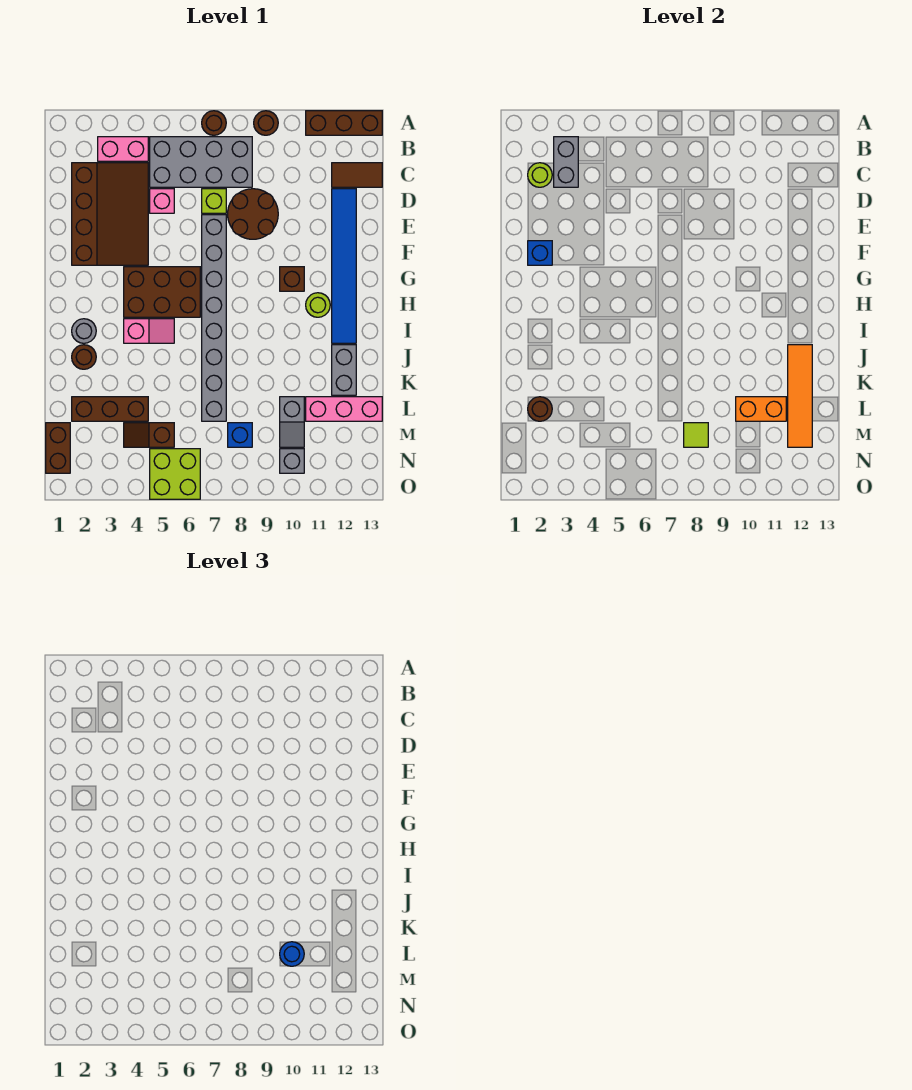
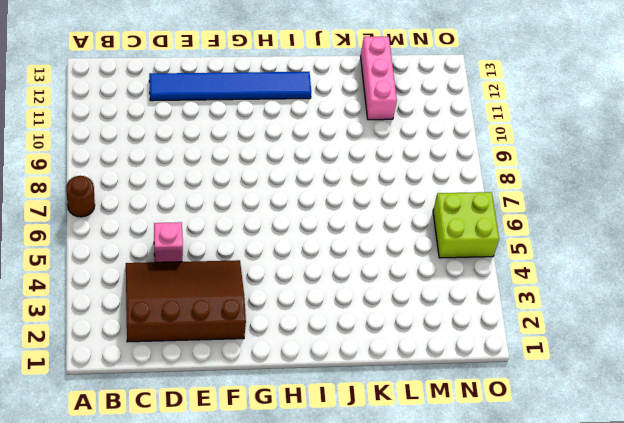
none -> brown round brick A9 level 1
none -> brown brick A11:A13 level 1
none -> pink brick B3:B4 level 1
none -> grey brick B5:C8 level 1

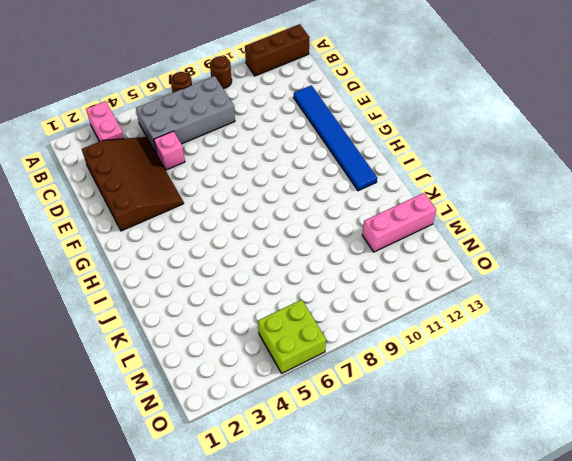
pink brick A3:B3 level 1 -> pink brick B3:B4 level 1
none -> brown tile C12:C13 level 1
none -> lime brick D7 level 1
none -> brown round brick D8:E9 level 1
none -> grey brick E7:L7 level 1

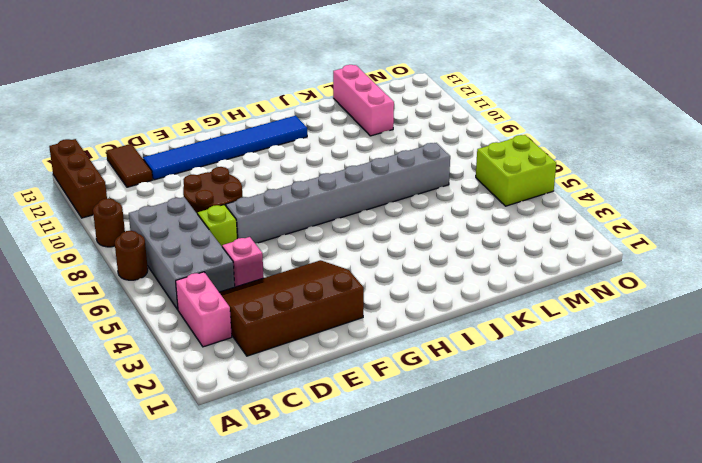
none -> brown brick G4:H6 level 1
none -> brown brick G10 level 1
none -> lime round brick H11 level 1
none -> grey round brick I2 level 1

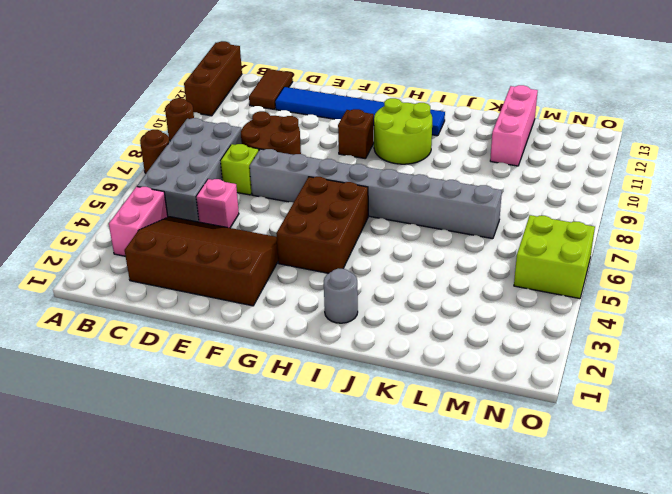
lime round brick H10:I11 level 1 -> lime round brick H11 level 1
none -> pink slope I4:I5 level 1 top 4
none -> brown round brick J2 level 1
none -> grey brick J12:K12 level 1
none -> brown brick L2:L4 level 1

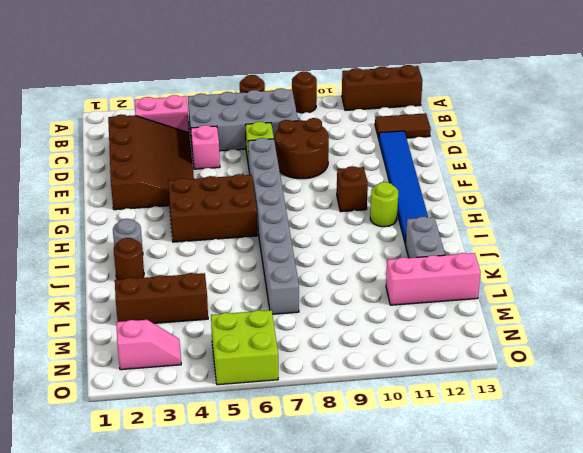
pink slope N2:N3 level 1 top 2 -> pink slope I4:I5 level 1 top 4
none -> grey slope L10:M10 level 1 top L
none -> brown brick M1:N1 level 1
none -> brown slope M4:M5 level 1 top 5
none -> blue brick M8 level 1

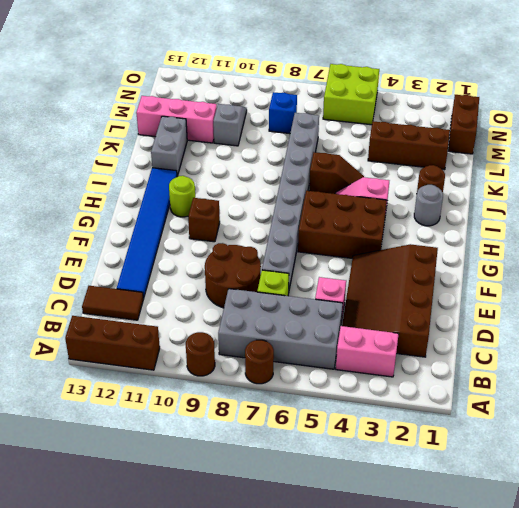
brown slope J5:J6 level 1 top 6 -> brown slope M4:M5 level 1 top 5
none -> grey brick N10 level 1
none -> grey brick B3:C3 level 2
none -> lime round brick C2 level 2
none -> blue brick F2 level 2

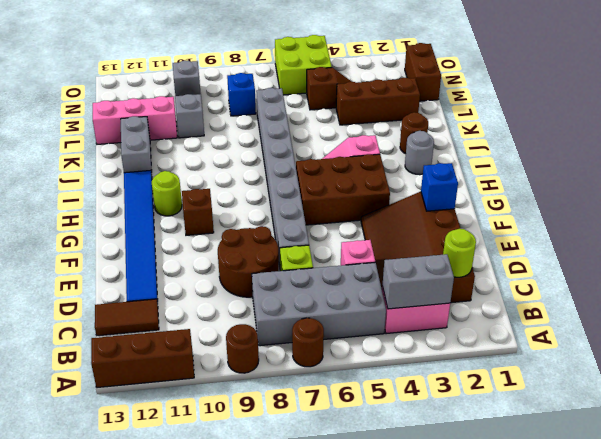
grey brick B3:B4 level 2 -> grey brick B3:C3 level 2
none -> orange tile J12:M12 level 2
none -> brown round brick L2 level 2
none -> orange brick L10:L11 level 2
none -> lime tile M8 level 2

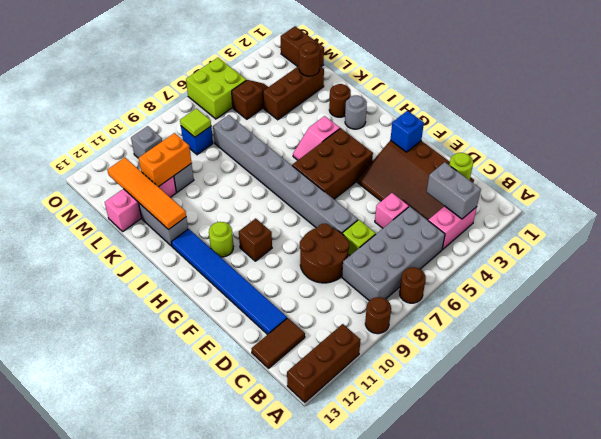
none -> blue round brick L10 level 3

